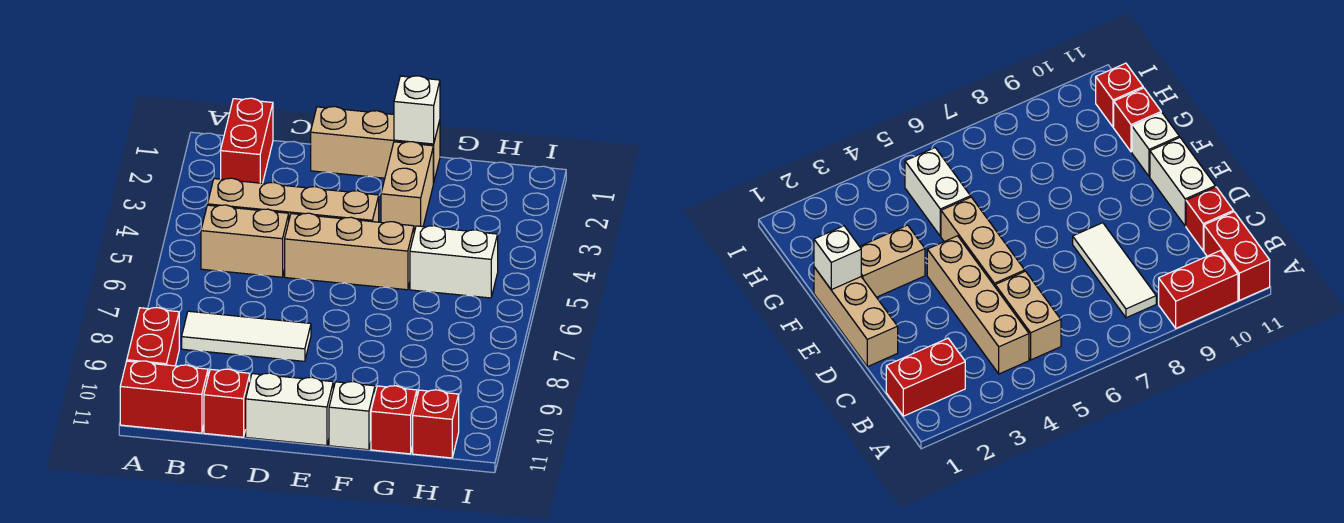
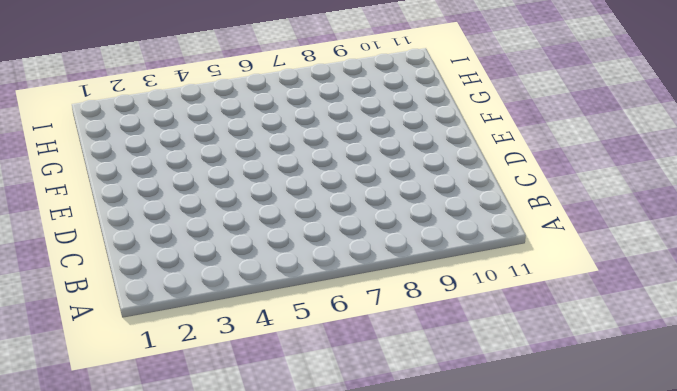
none -> red brick A9:A10 level 1
none -> red brick A11:B11 level 1
none -> red brick B1:B2 level 1

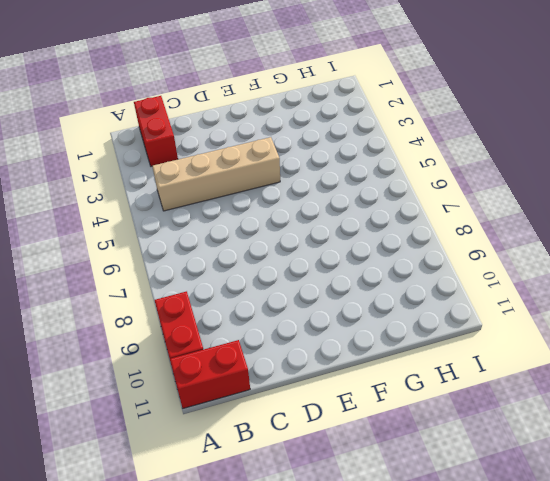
none -> tan brick B5:C5 level 1
none -> white tile B8:D8 level 1
none -> red brick C11 level 1

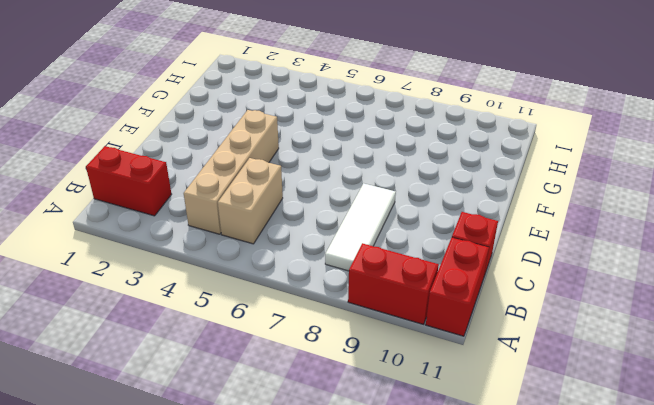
none -> tan brick D1:F1 level 1
none -> tan brick D5:F5 level 1
none -> white brick D11:E11 level 1

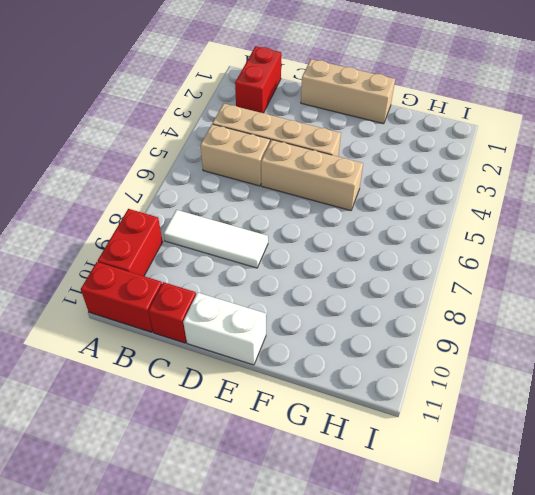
none -> tan brick F2:F3 level 1
none -> white brick F11 level 1
none -> white brick G5:H5 level 1

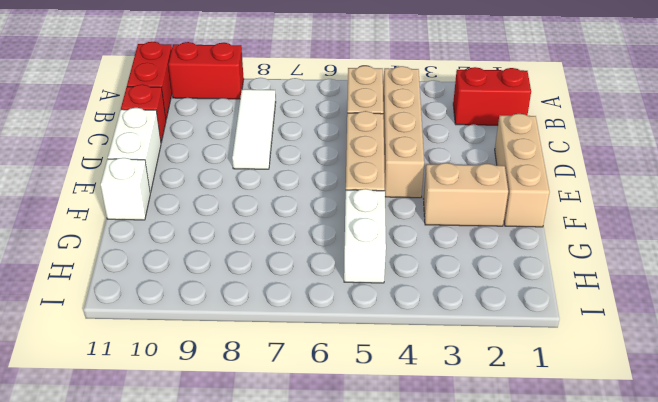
none -> red brick G11 level 1
none -> red brick H11 level 1
none -> white brick F1 level 2

